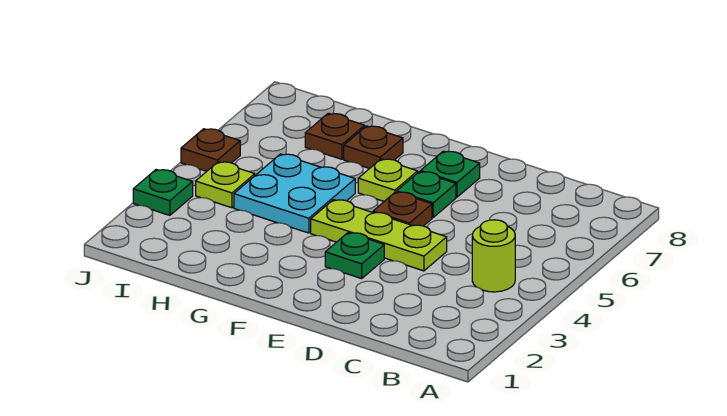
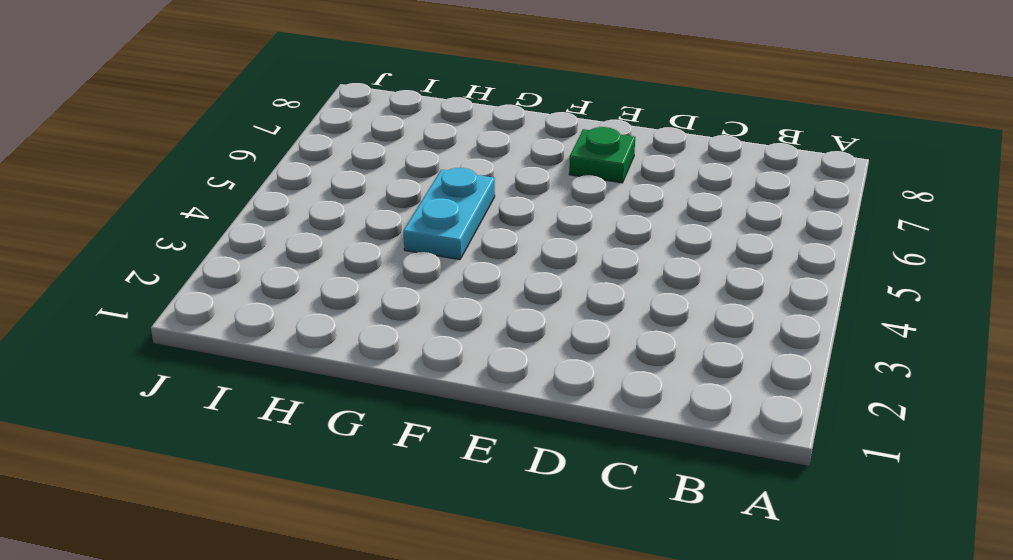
cyan plate G4:G5 level 1 -> cyan plate G4:H5 level 1
none -> lime round brick B4 level 1
none -> lime plate D4:F4 level 1
none -> green plate E3 level 1

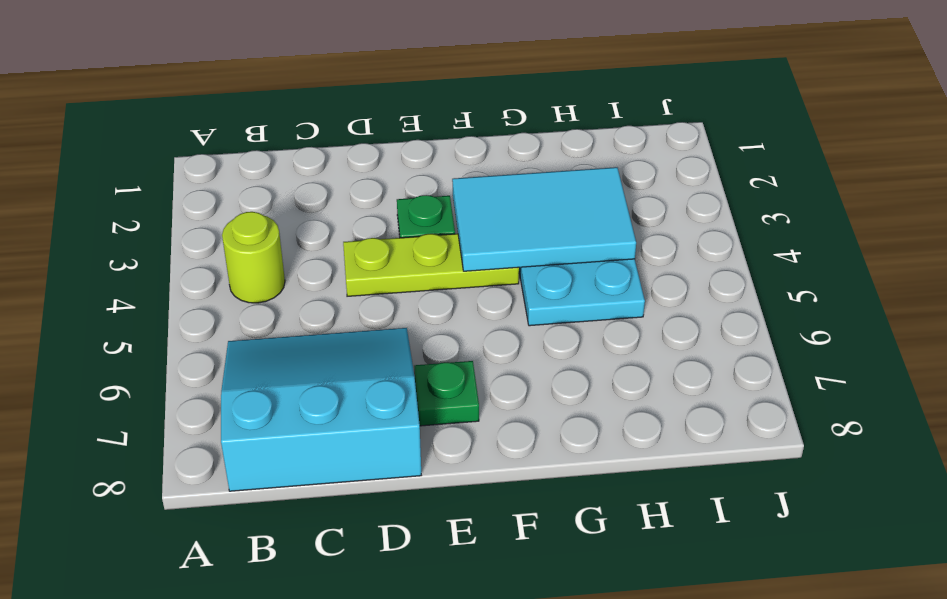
cyan slope B6:D8 level 1 top 8 -> none
cyan tile F3:H4 level 2 -> none
none -> brown plate E5 level 1
none -> green plate E6 level 1
none -> lime plate F6 level 1

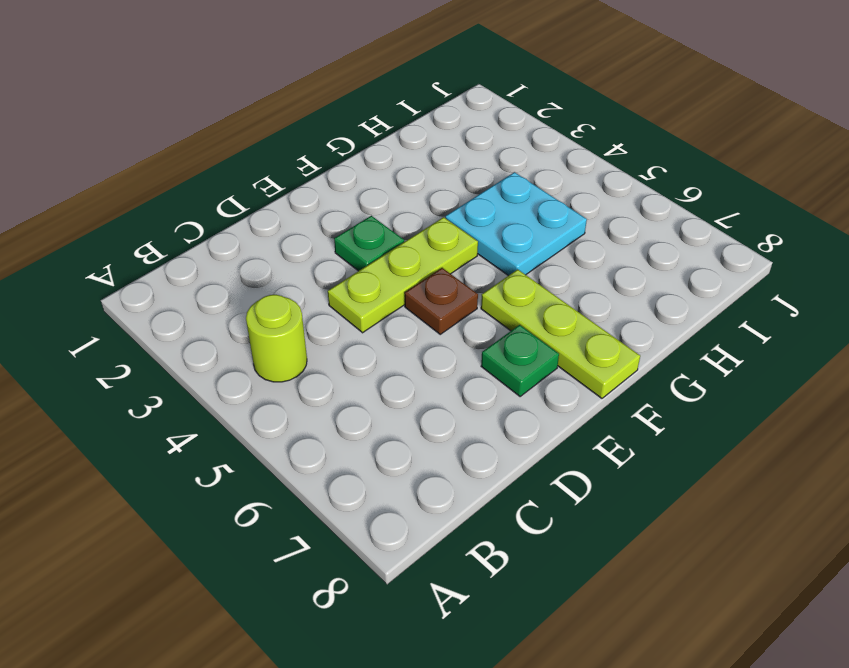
lime plate F6:F8 level 1 -> lime plate F6 level 1
none -> green plate E6 level 1
none -> brown plate G7 level 1
none -> brown plate H7 level 1

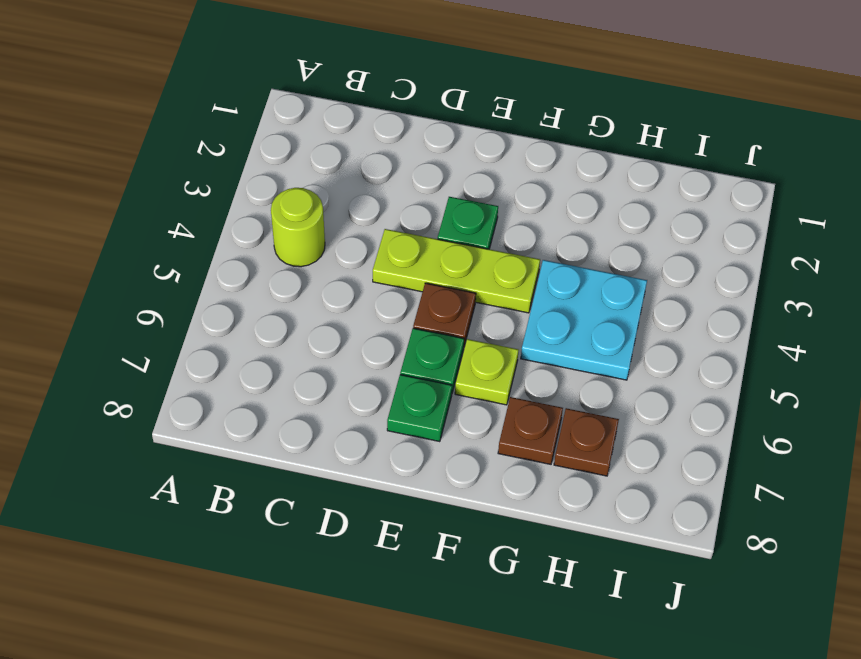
none -> lime plate I4 level 1
none -> green plate J3 level 1
none -> brown plate J5 level 1

